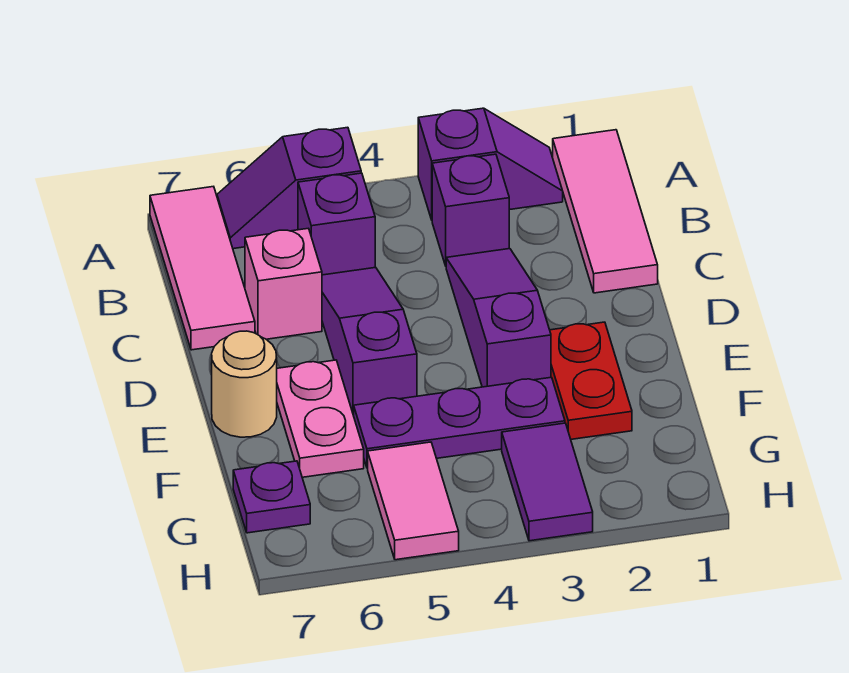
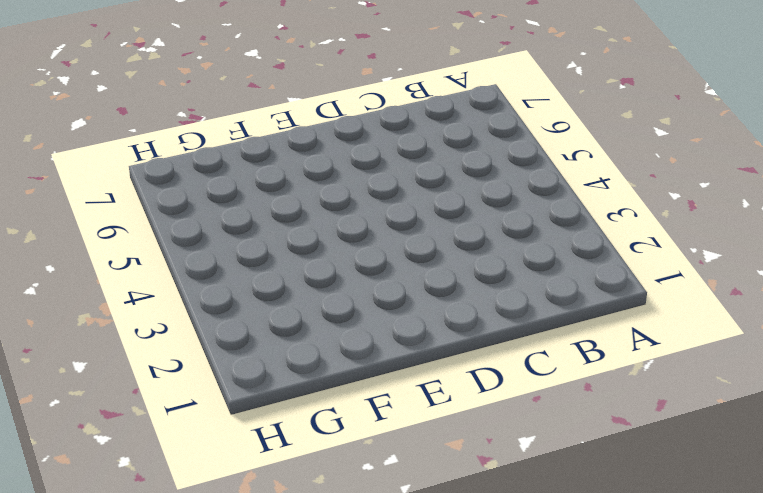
none -> pink tile A1:C1 level 1
none -> purple slope A2:A3 level 1 top 3
none -> purple slope A5:A6 level 1 top 5

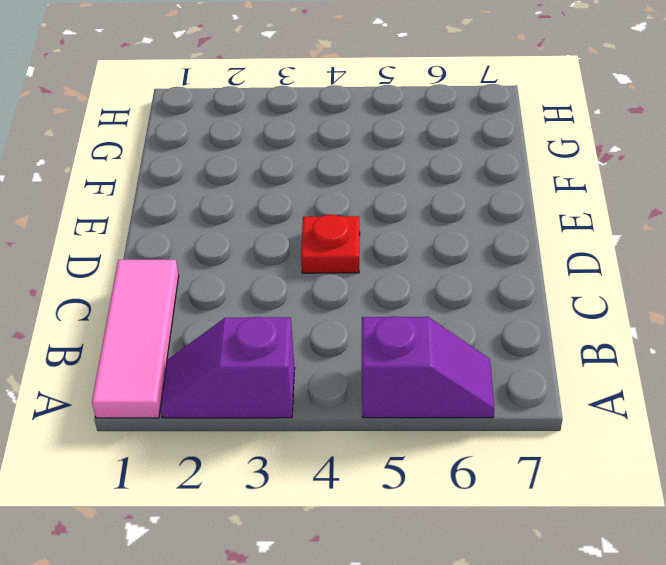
red plate D4 level 1 -> none
none -> pink tile A7:C7 level 1
none -> purple brick B3 level 1
none -> purple brick B5 level 1

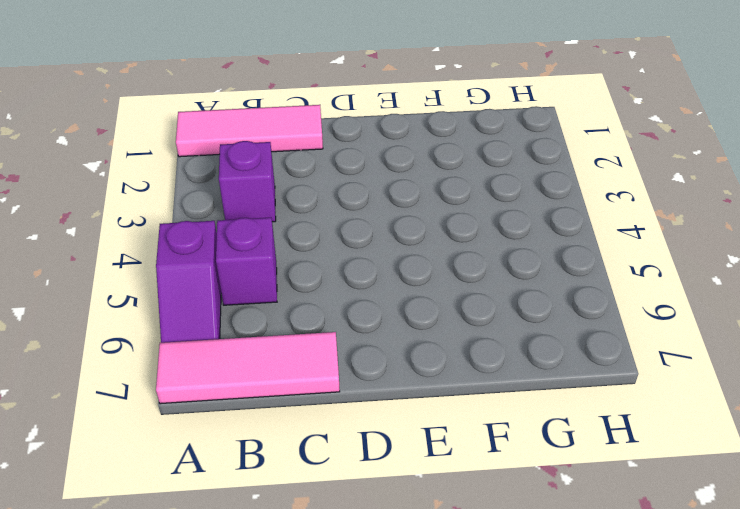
none -> purple slope A2:A3 level 1 top 3
none -> purple slope C3:E3 level 1 top E
none -> purple slope C5:E5 level 1 top E

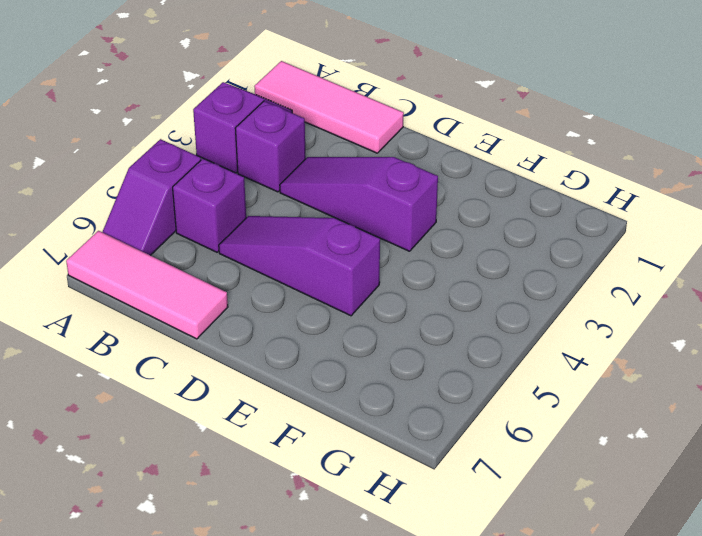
none -> pink brick C6 level 1
none -> red plate E2:F2 level 1
none -> pink plate E6:F6 level 1

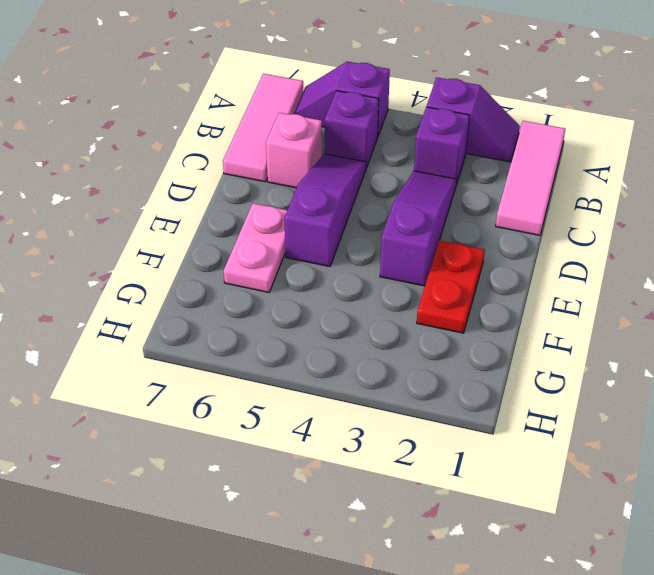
none -> tan round brick E7 level 1
none -> purple plate F3:F5 level 1
none -> purple tile G3:H3 level 1

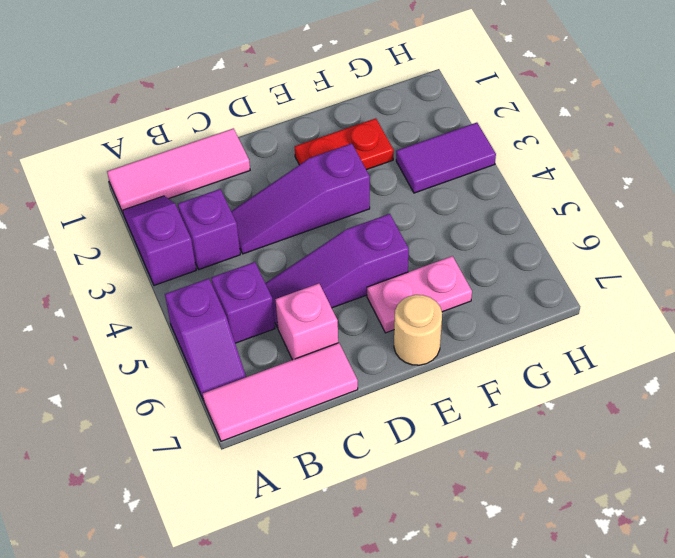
none -> purple plate F3:F5 level 1
none -> pink tile G5:H5 level 1
none -> purple plate G7 level 1

